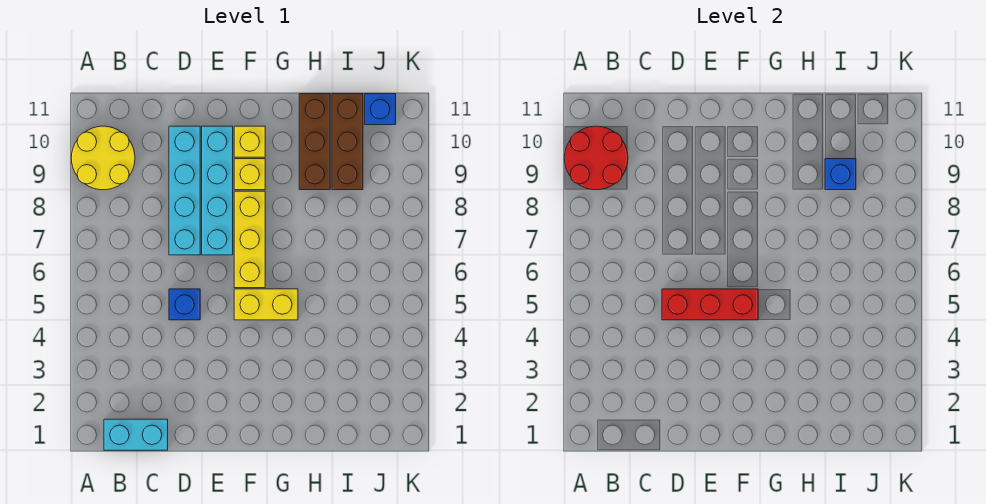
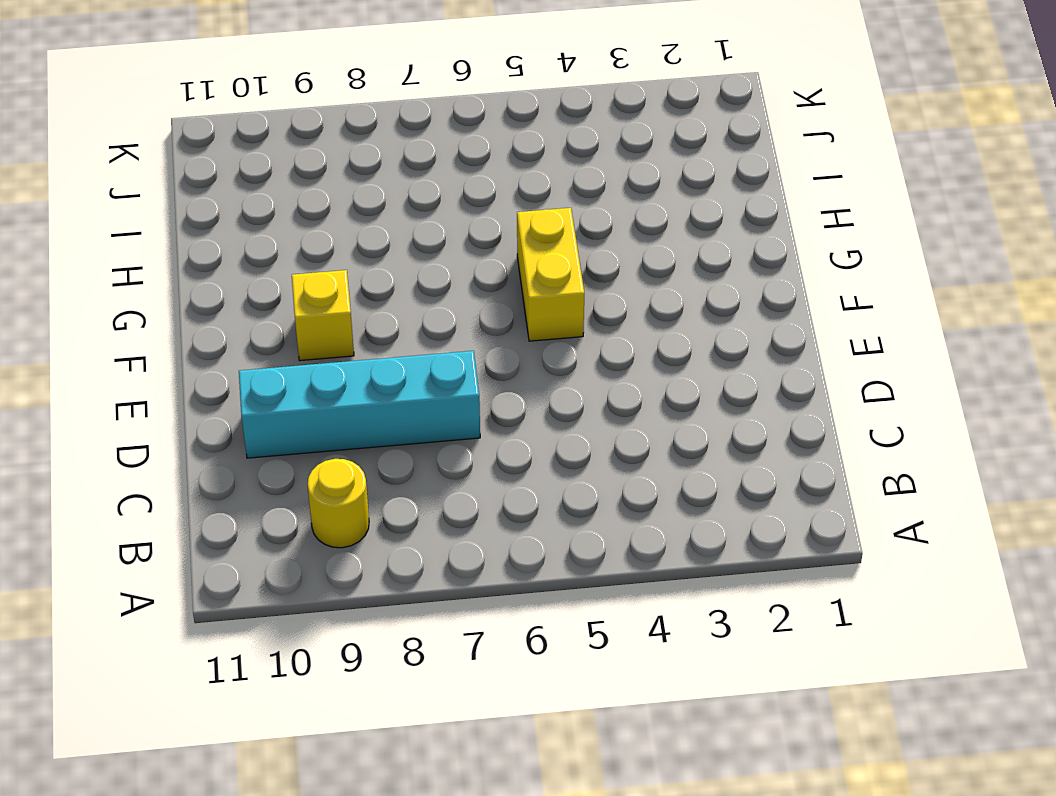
yellow round brick B9 level 1 -> yellow round brick A9:B10 level 1
none -> cyan brick B1:C1 level 1
none -> blue brick D5 level 1
none -> cyan brick E7:E10 level 1

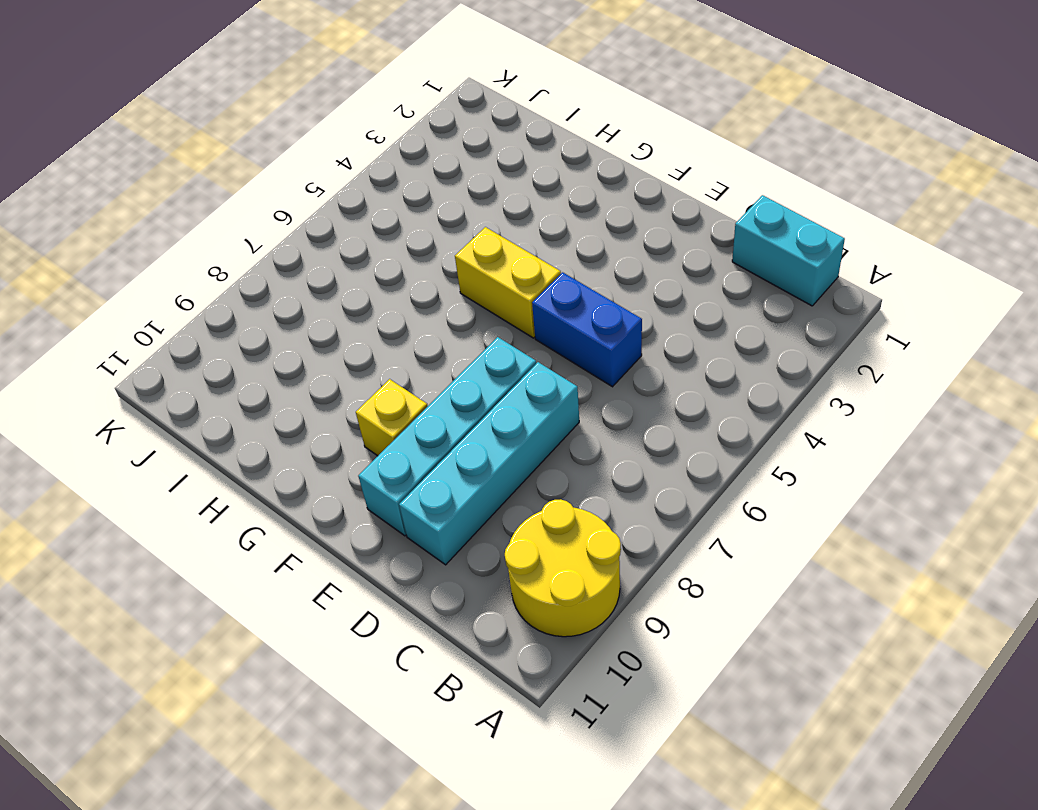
blue brick D5:E5 level 1 -> blue brick D5 level 1
none -> yellow brick F6:F8 level 1
none -> yellow brick F10 level 1
none -> brown brick H9:H11 level 1

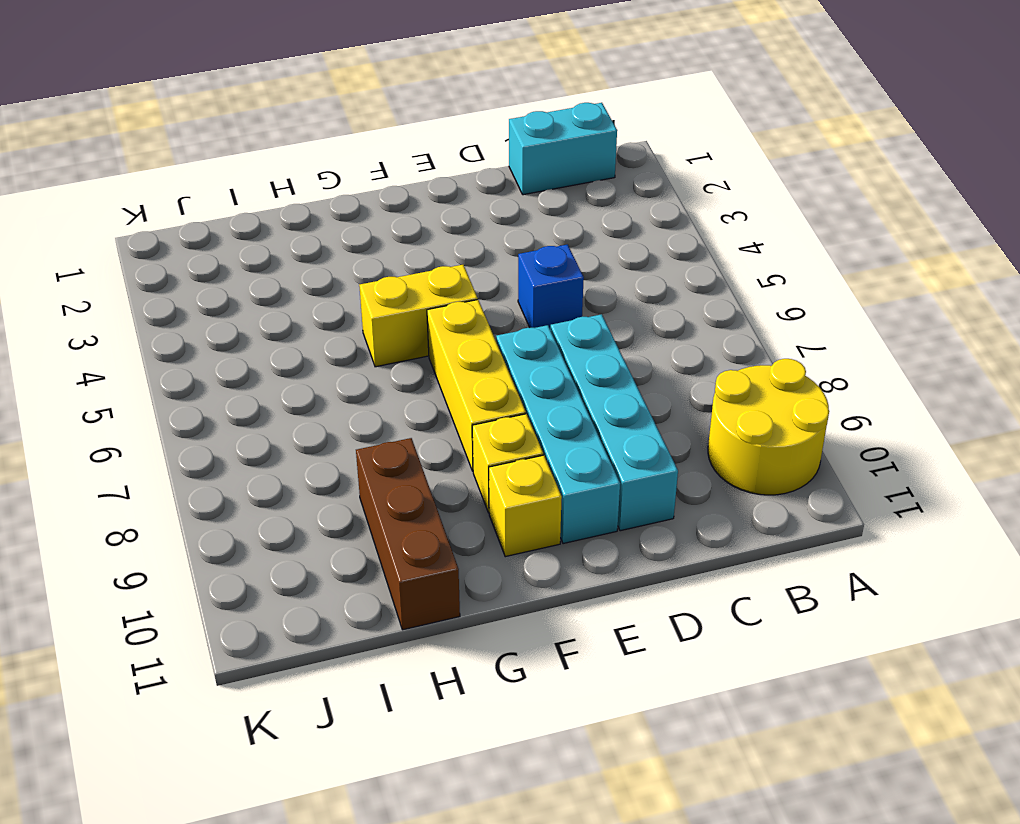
none -> brown brick I9:I11 level 1
none -> blue brick J11 level 1
none -> red round brick A9:B10 level 2

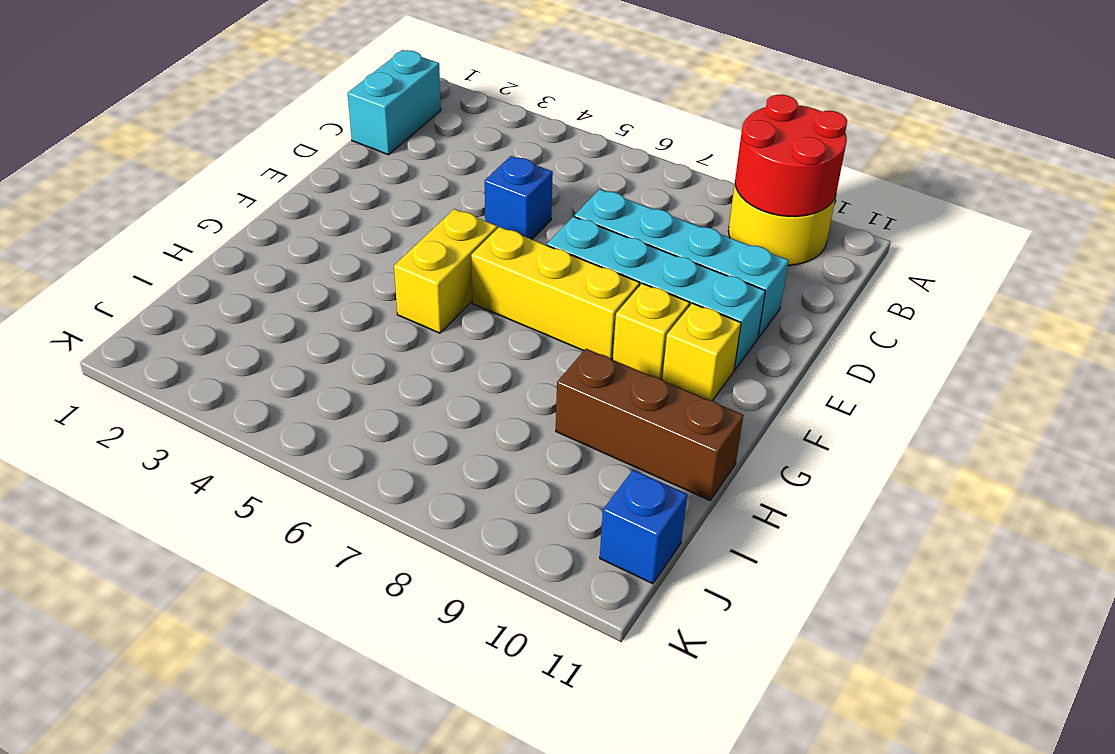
none -> brown brick I9:I11 level 1
none -> red brick D5:F5 level 2
none -> blue brick I9 level 2

